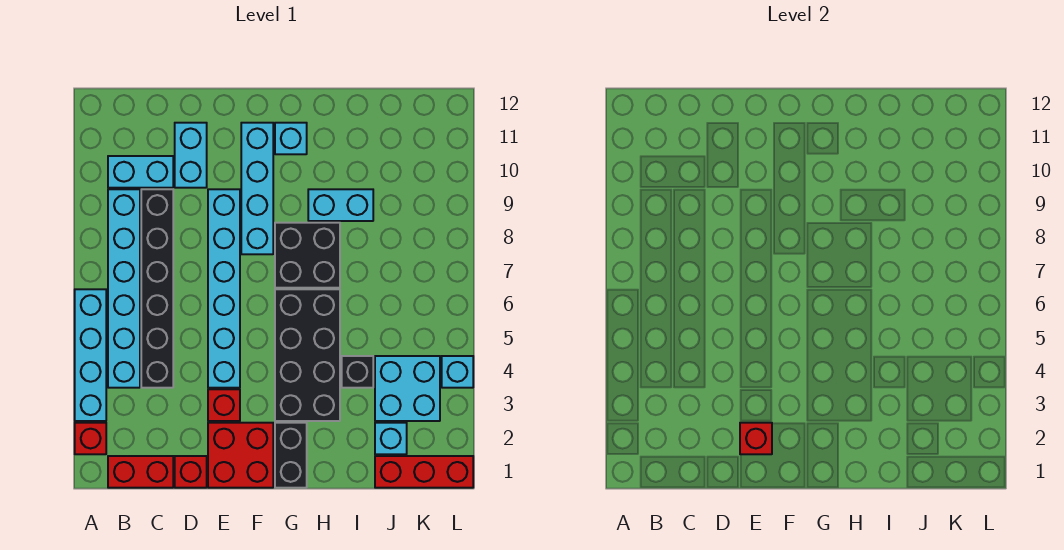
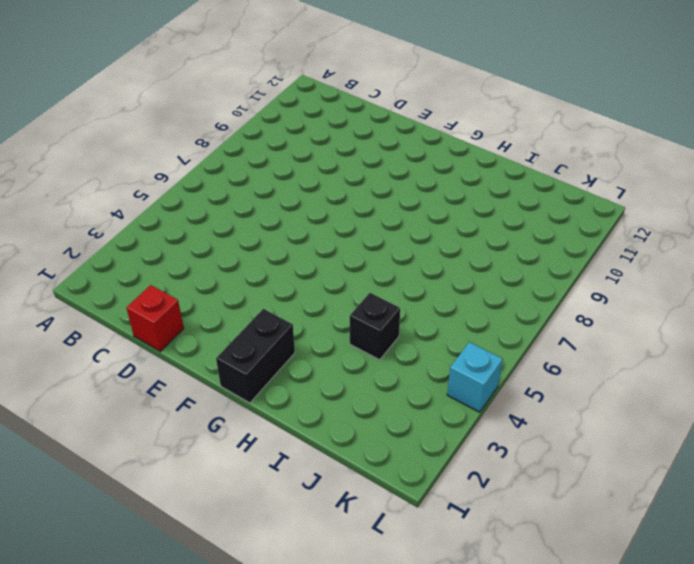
none -> red brick A2 level 1
none -> cyan brick A3:A6 level 1
none -> red brick B1:C1 level 1

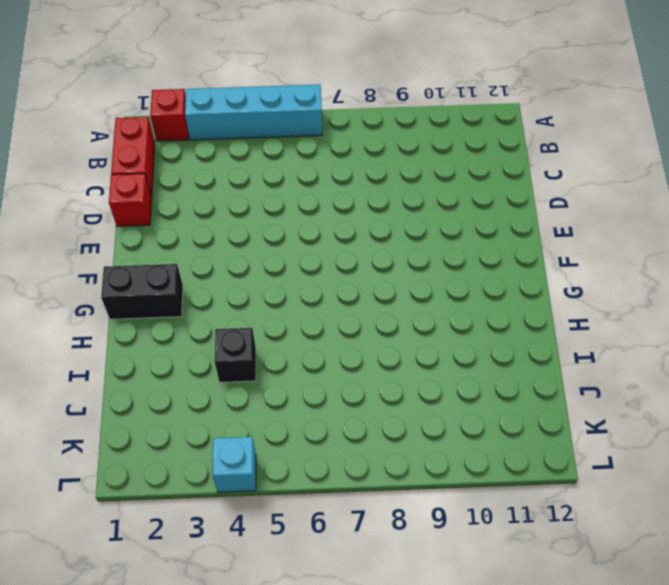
none -> cyan brick B4:B9 level 1
none -> cyan brick B10:C10 level 1
none -> black brick C4:C9 level 1

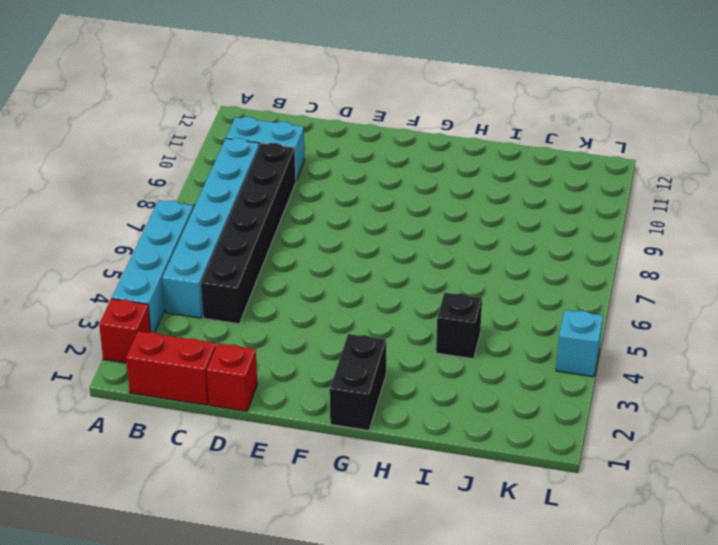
none -> cyan brick D10:D11 level 1
none -> red brick E1:F2 level 1
none -> red brick E3 level 1

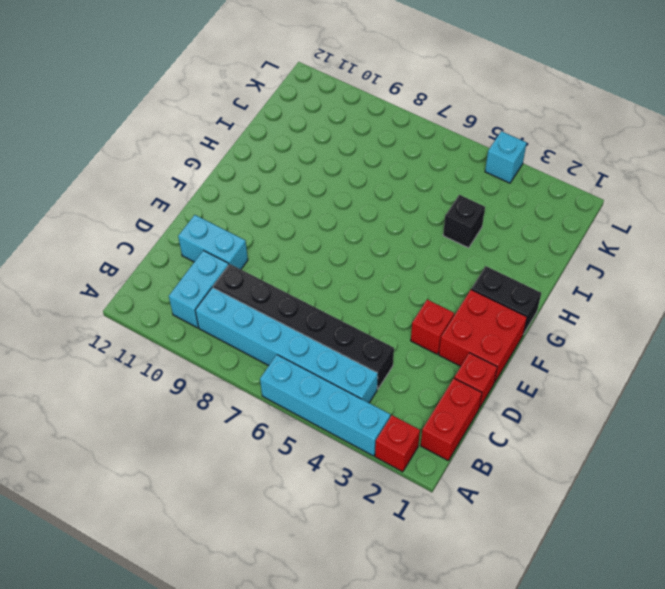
none -> cyan brick E4:E9 level 1
none -> cyan brick F8:F11 level 1
none -> black brick G3:H6 level 1

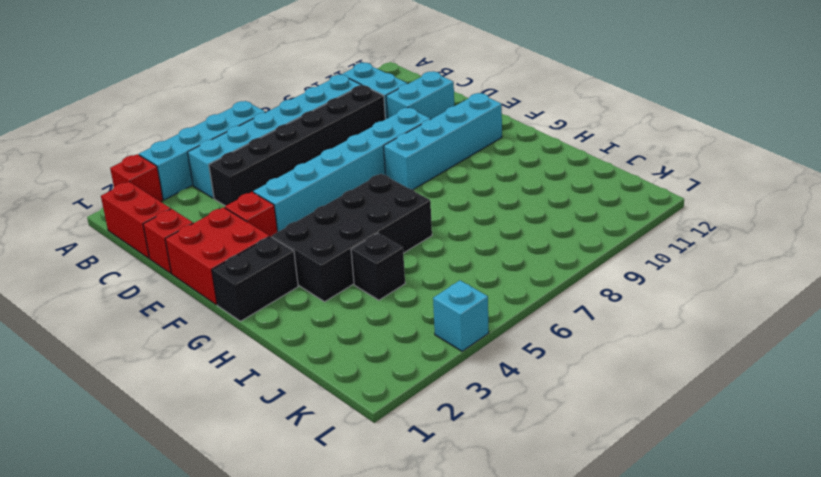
none -> black brick G7:H8 level 1
none -> cyan brick G11 level 1
none -> cyan brick H9:I9 level 1

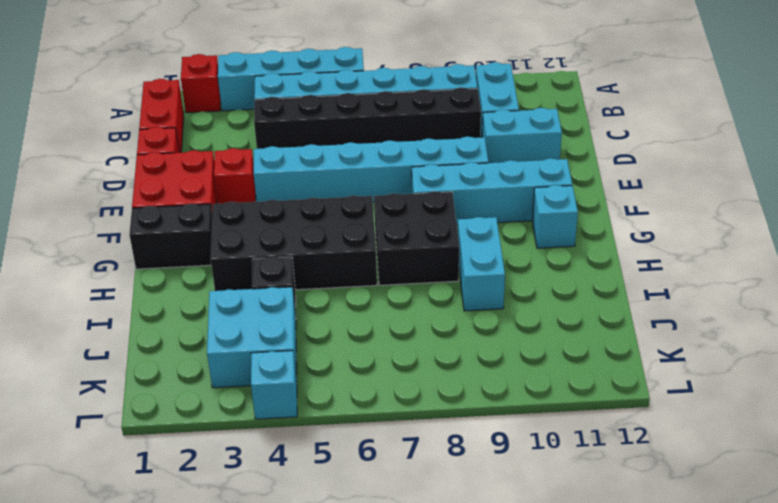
none -> red brick J1:L1 level 1
none -> cyan brick J2 level 1
none -> red brick E2 level 2

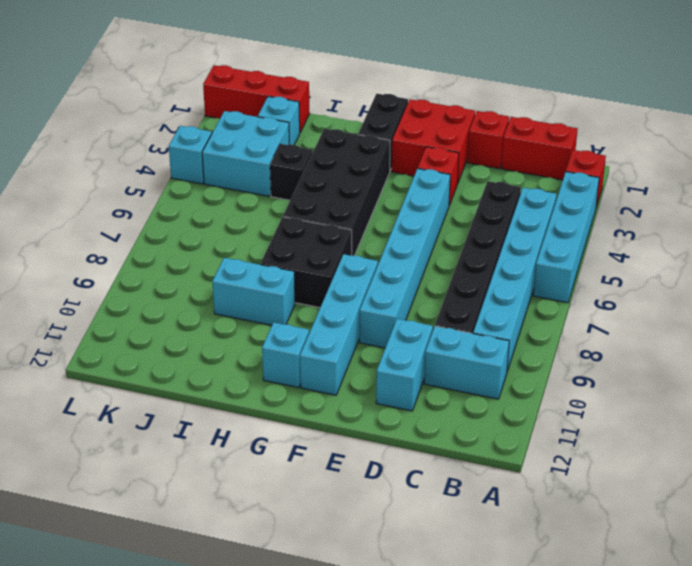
none -> red brick E2 level 2

